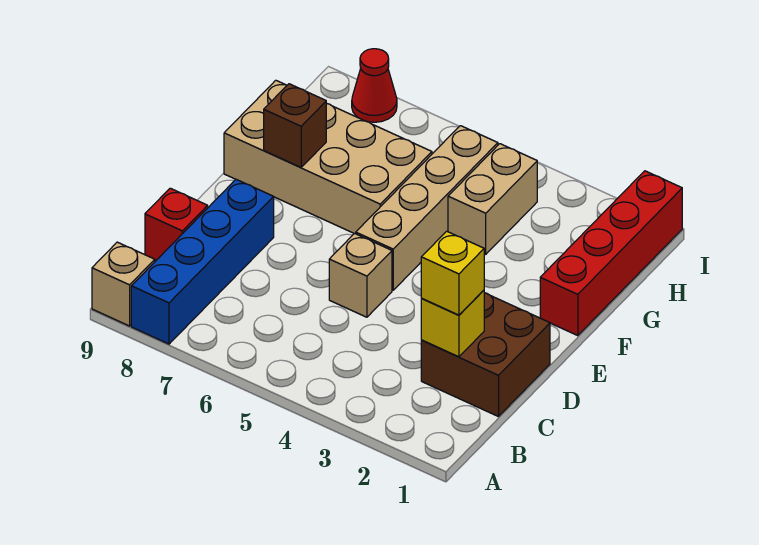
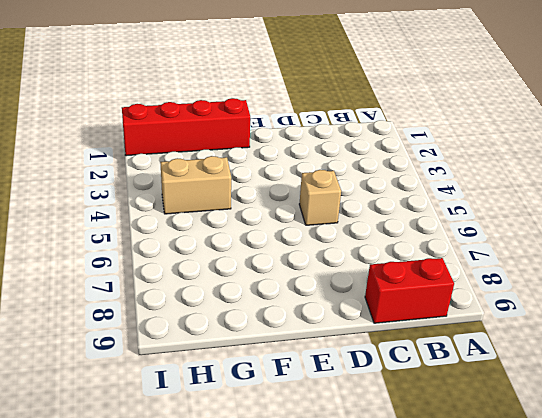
red brick B9:C9 level 1 -> red brick C9 level 1
none -> blue brick A8:D8 level 1
none -> tan brick A9 level 1
none -> brown brick C1:D2 level 1

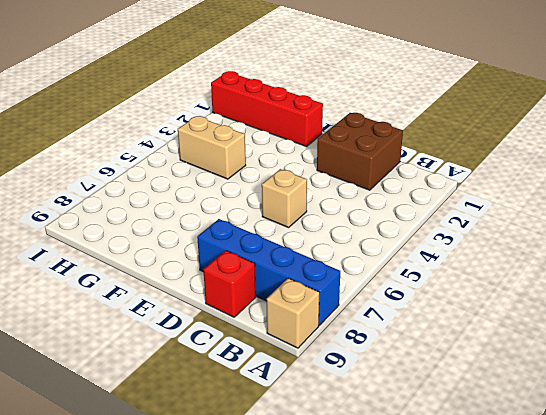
none -> tan brick E5:H5 level 1
none -> tan brick F6:G9 level 1
none -> red cone I8 level 1

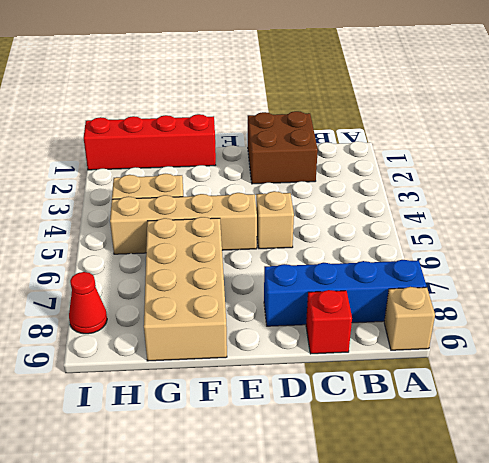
none -> yellow brick C2 level 2
none -> brown brick F8 level 2
none -> yellow brick C2 level 3

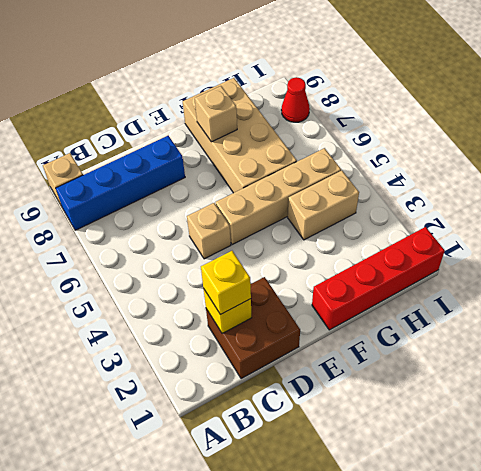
tan brick F8 level 2 -> brown brick F8 level 2
none -> red brick C9 level 1

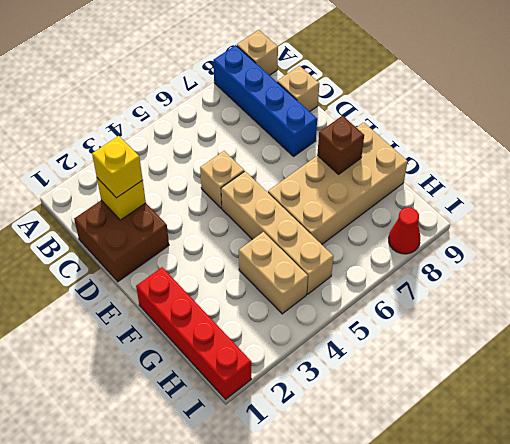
tan brick C9 level 1 -> red brick C9 level 1

